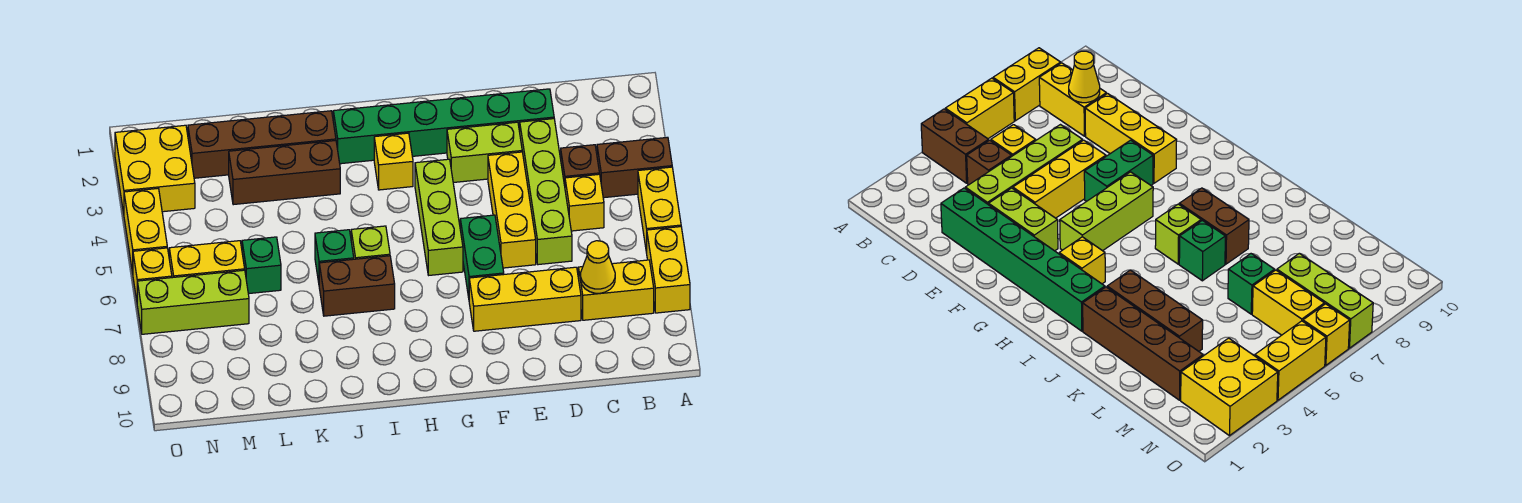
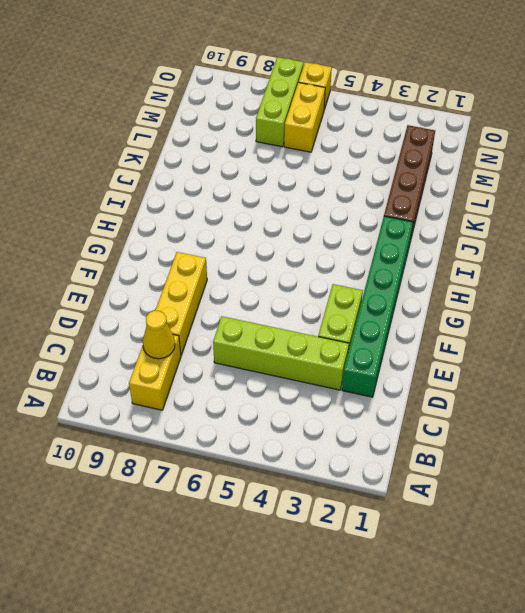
none -> brown brick A4:B4 level 1
none -> yellow brick A5:A6 level 1
none -> yellow brick A7:A8 level 1

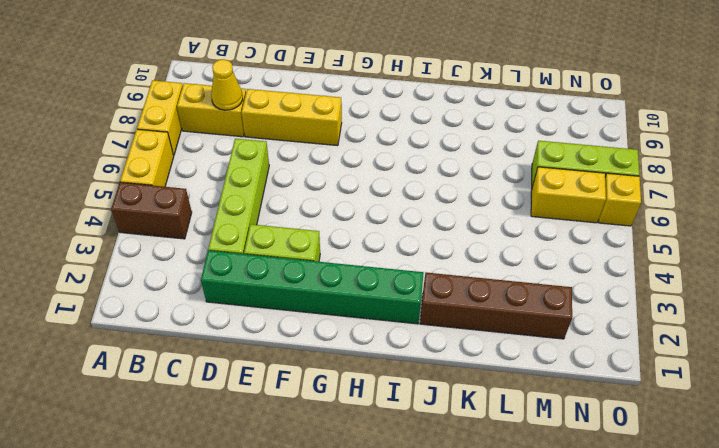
none -> brown brick C4 level 1
none -> yellow brick C5 level 1
none -> yellow brick E4:E6 level 1

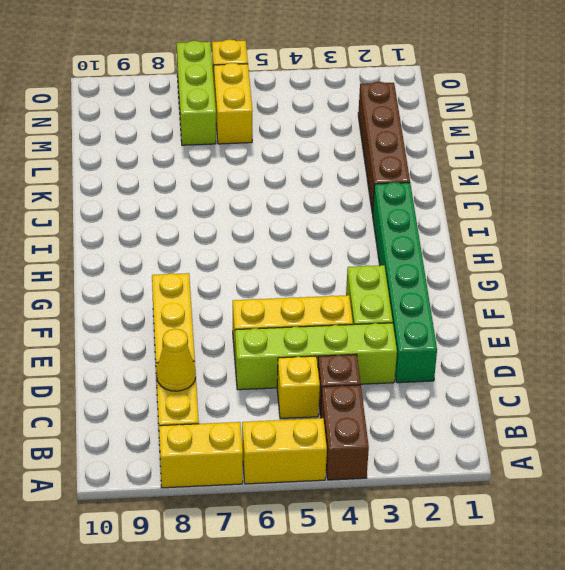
none -> green brick F6:F7 level 1
none -> lime brick G4:G6 level 1
none -> yellow brick H3 level 1

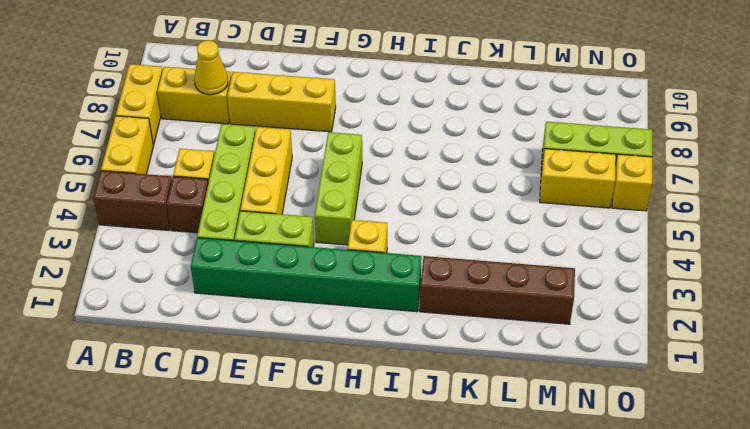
none -> green brick F6:F7 level 1
none -> lime brick I6 level 1
none -> brown brick I7:J7 level 1

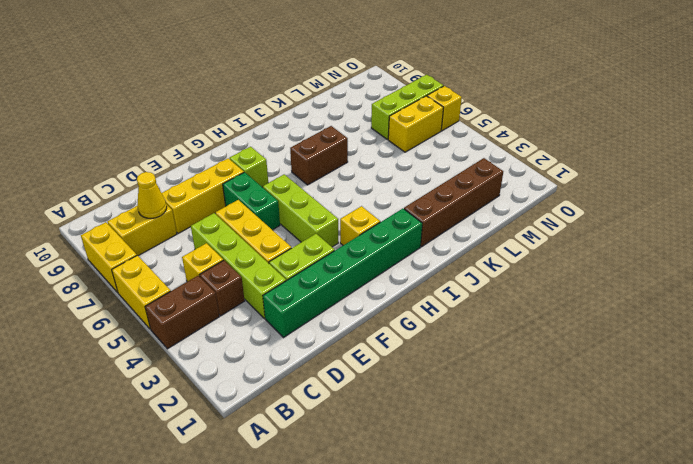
lime brick G8 level 1 -> lime brick I6 level 1
none -> brown brick J3:L3 level 1
none -> green brick J6 level 1
none -> green brick L6 level 1

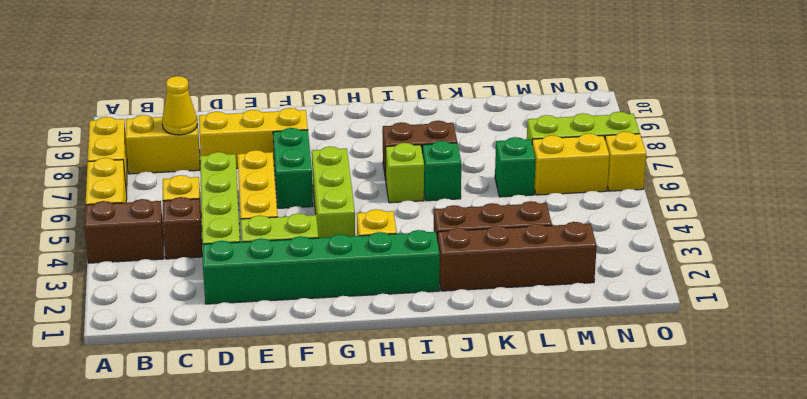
none -> yellow brick N2:O3 level 1
none -> yellow brick O4:O5 level 1

